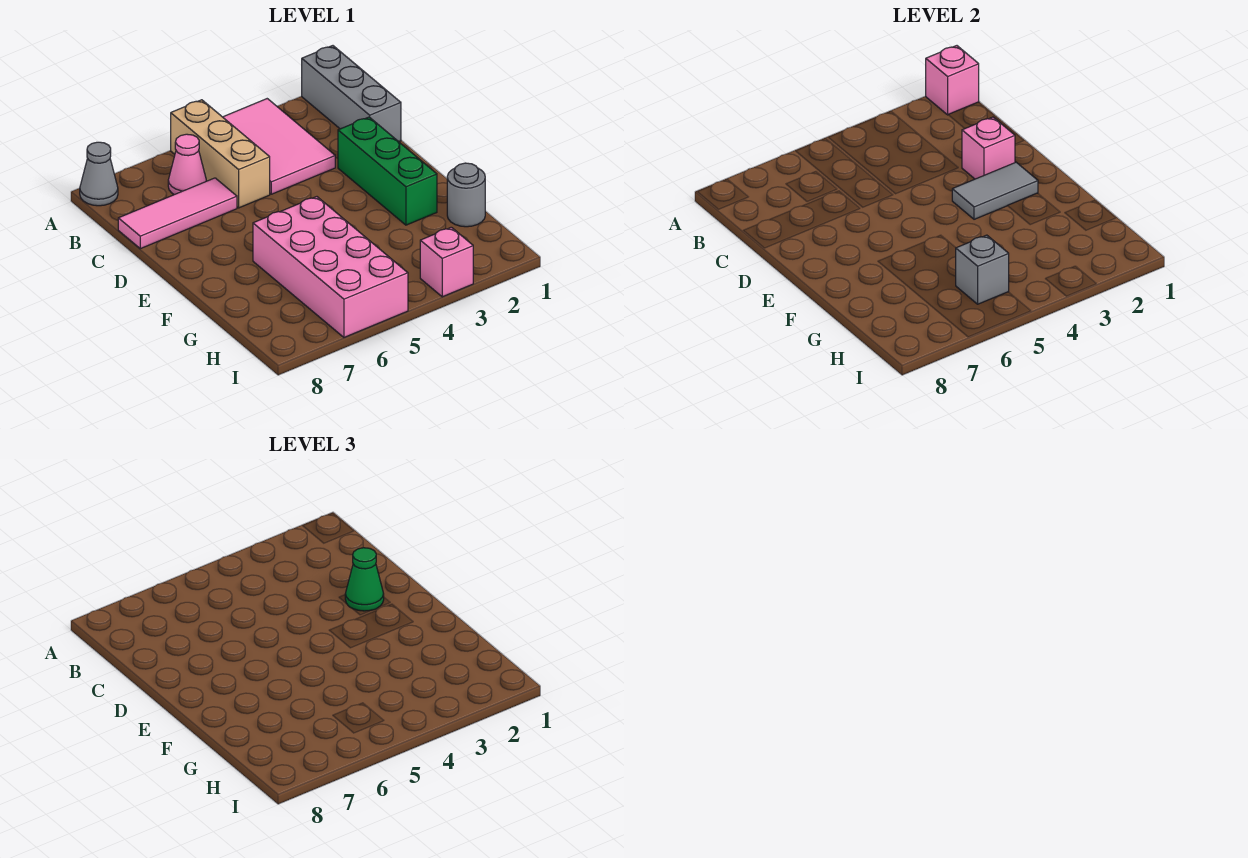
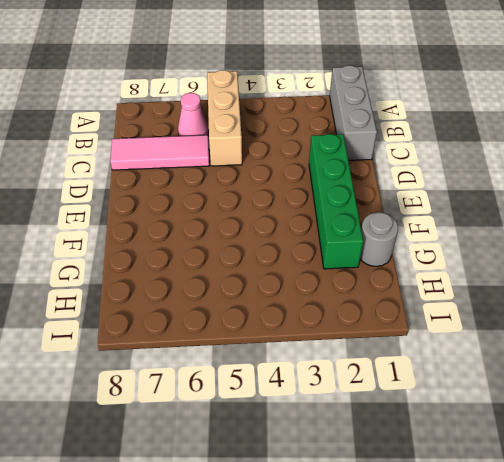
green brick D2:G2 level 1 -> green brick D2:F2 level 1
none -> pink tile A3:C4 level 1
none -> grey cone A8 level 1
none -> pink brick F5:I6 level 1

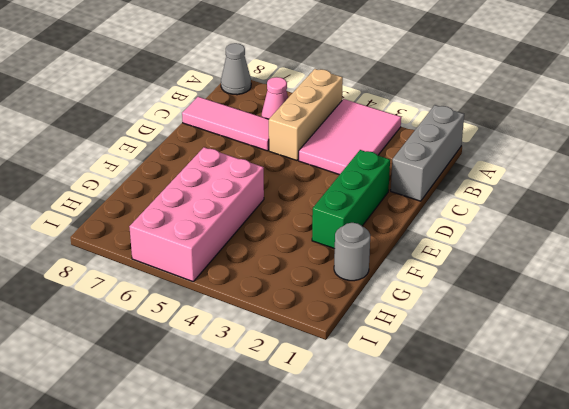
none -> pink brick I3 level 1
none -> pink brick A1 level 2
none -> pink brick D2 level 2

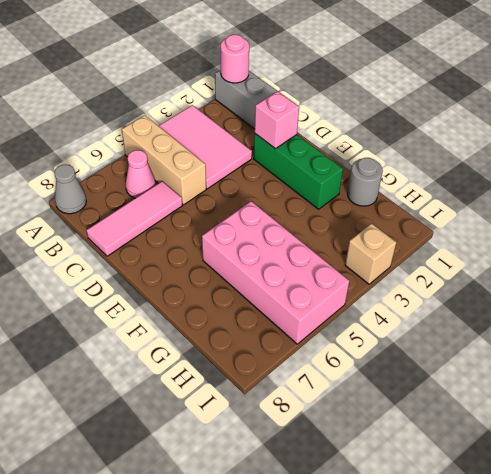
pink round brick A1 level 2 -> pink brick A1 level 2
tan brick I3 level 1 -> pink brick I3 level 1
none -> grey tile E2:E3 level 2
none -> grey brick H5 level 2
none -> green cone D2 level 3

